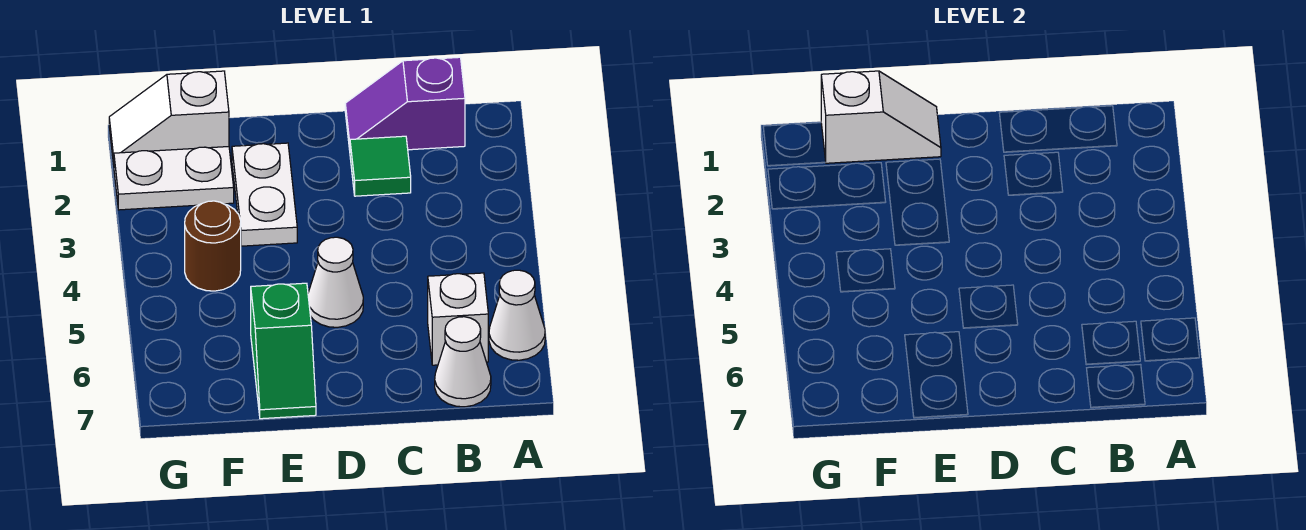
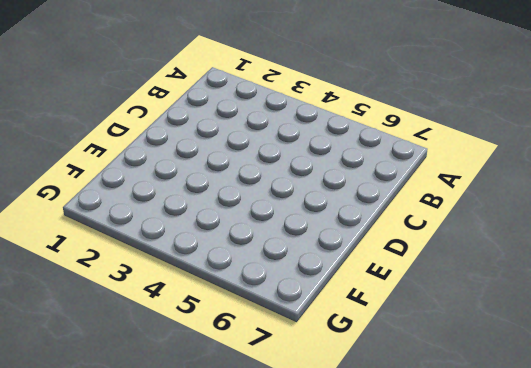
none -> white cone A6 level 1
none -> purple slope B1:C1 level 1 top B
none -> white brick B6 level 1

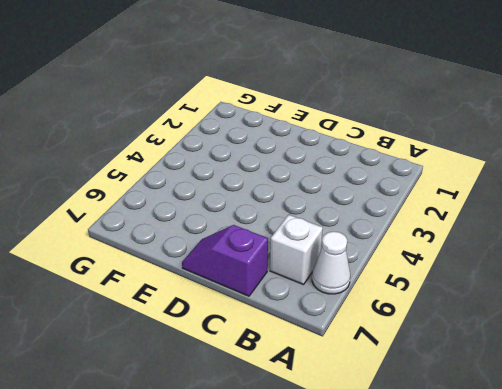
purple slope C7:D7 level 1 top C -> purple slope B1:C1 level 1 top B
none -> white cone B7 level 1
none -> green tile C2 level 1
none -> white cone D5 level 1

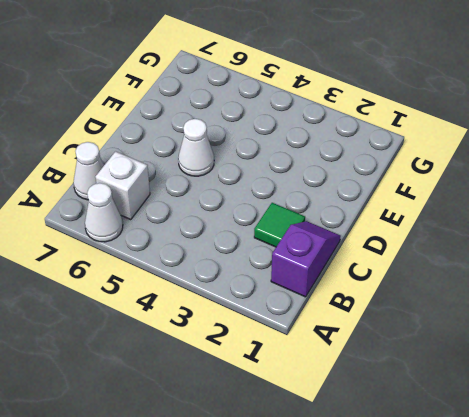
none -> white plate E2:E3 level 1
none -> green slope E6:E7 level 1 top 6
none -> white slope F1:G1 level 1 top F

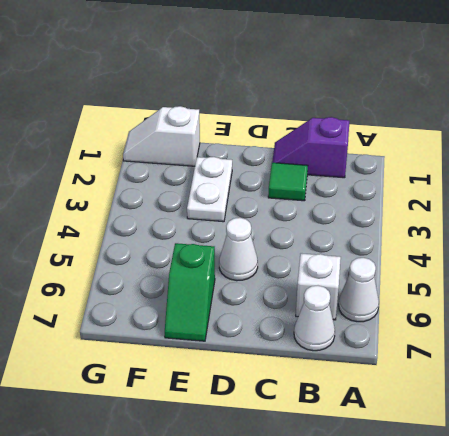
none -> white plate F2:G2 level 1
none -> brown round brick F4 level 1
none -> white slope E1:F1 level 2 top F

